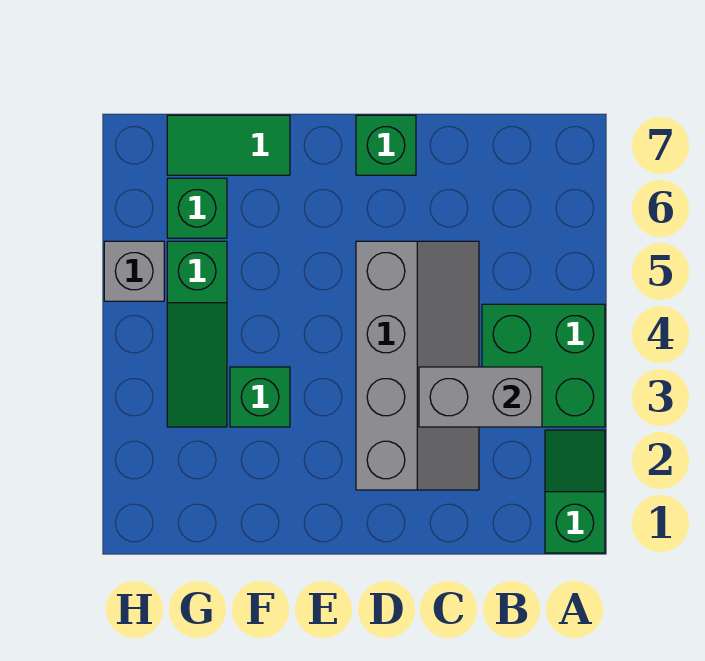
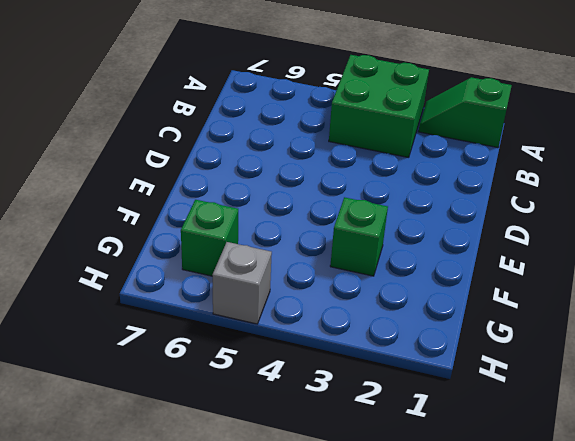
none -> grey slope C2:D5 level 1 top D
none -> green brick D7 level 1

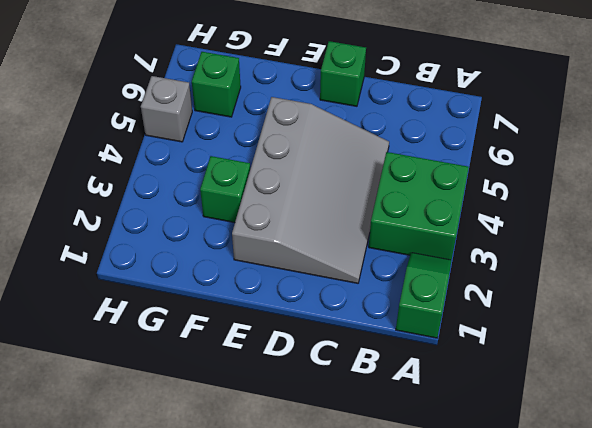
grey slope C2:E5 level 1 top E -> grey slope C2:D5 level 1 top D
none -> green tile F7:G7 level 1
none -> green slope G3:G5 level 1 top 5

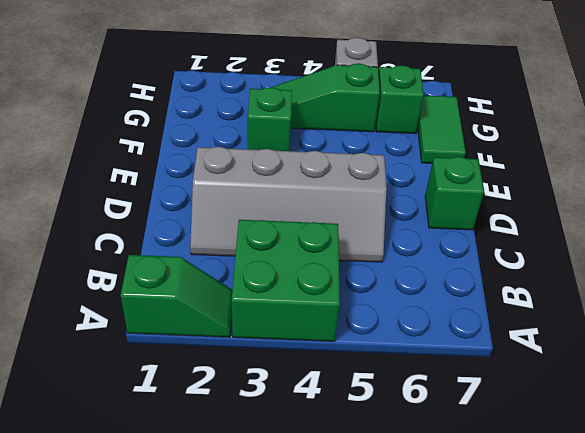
none -> grey brick B3:C3 level 2

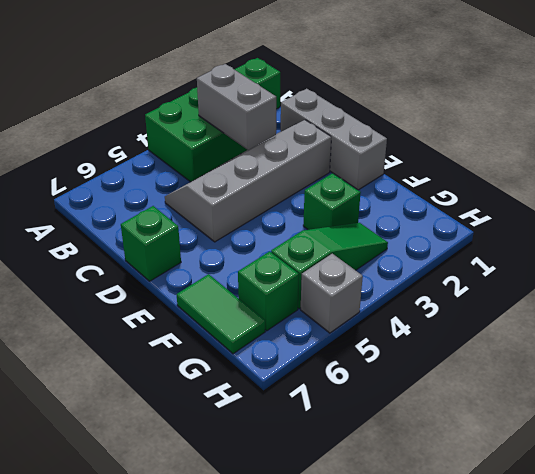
grey brick C1:E1 level 1 -> none

